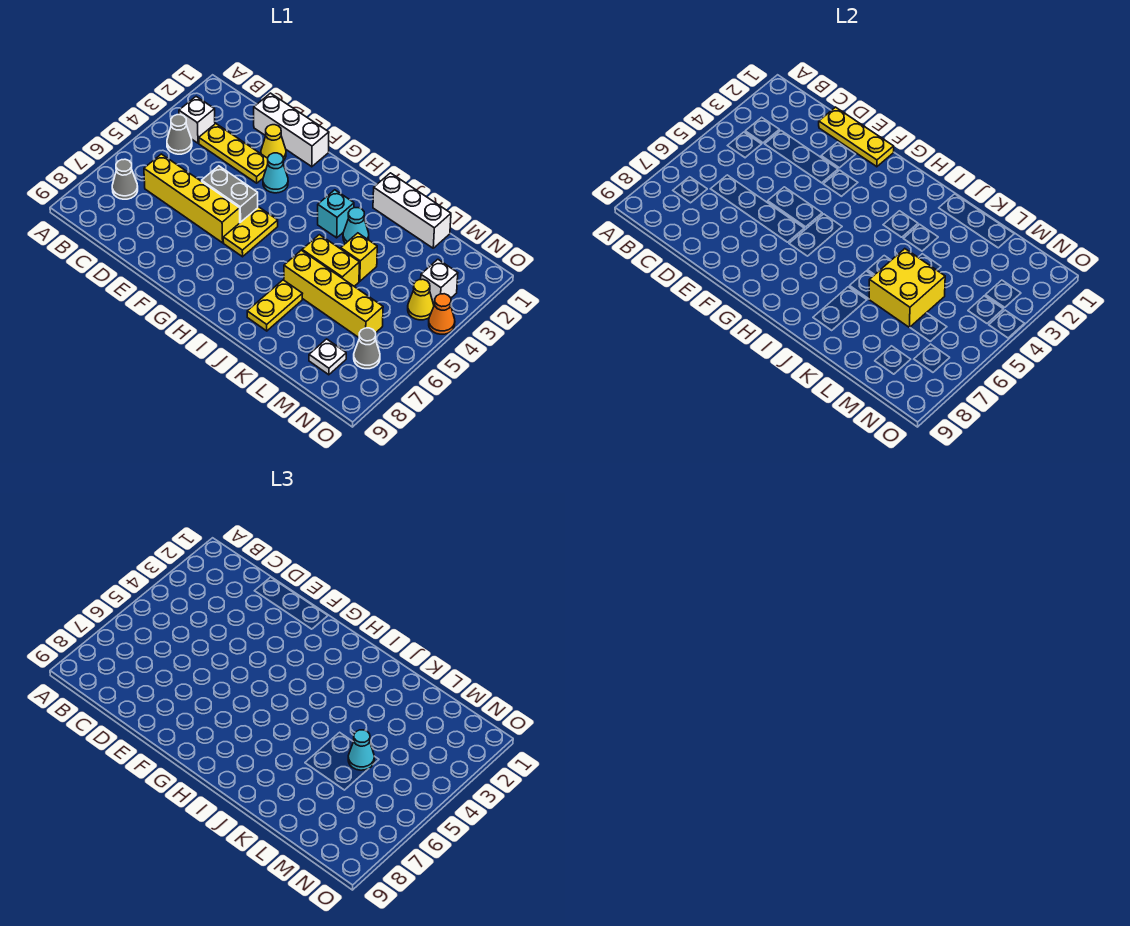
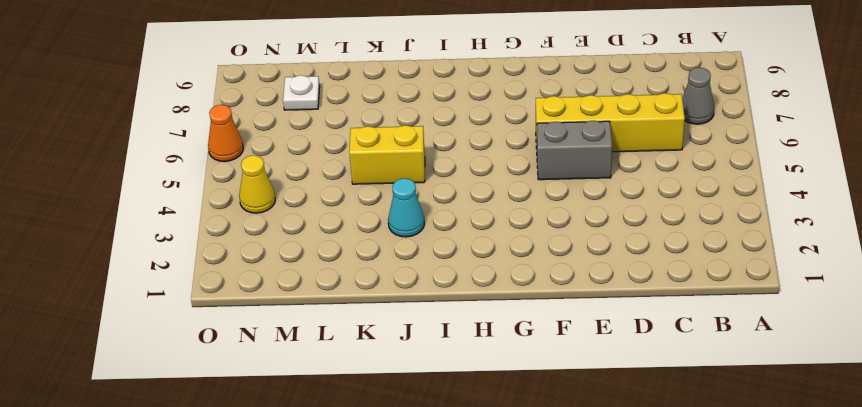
orange cone O6 level 1 -> orange cone O4 level 1
none -> white brick B3 level 1
none -> grey cone B4 level 1
none -> yellow plate C3:E3 level 1

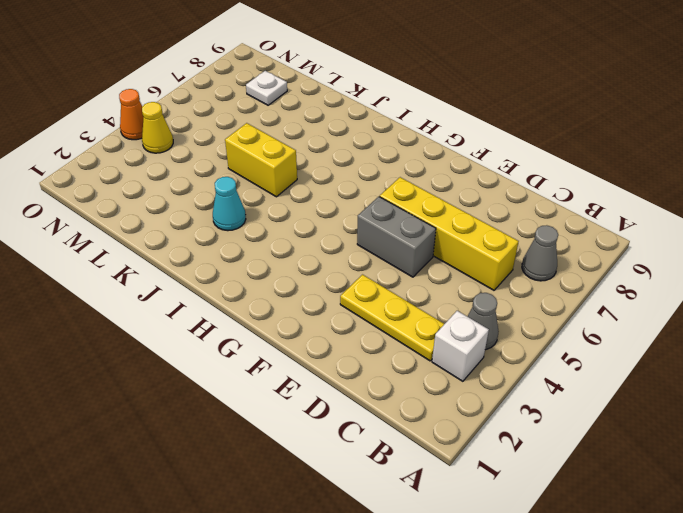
none -> white brick D1:F1 level 1
none -> yellow cone E2 level 1
none -> cyan cone F3 level 1

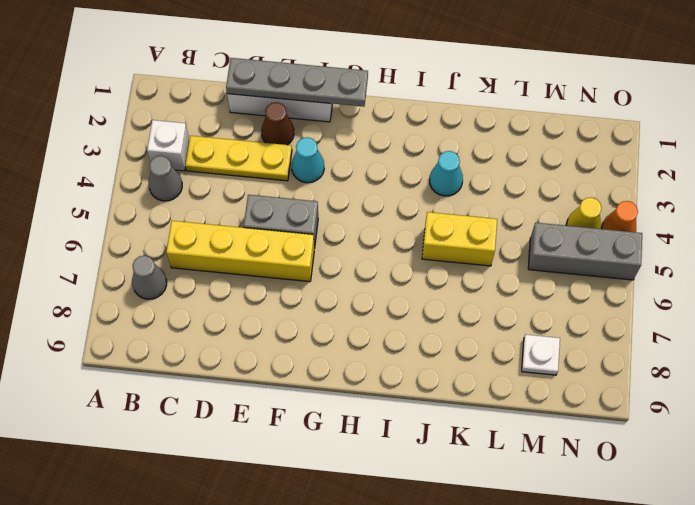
grey plate D1:G1 level 2 -> yellow plate D1:F1 level 2
brown cone E2 level 1 -> yellow cone E2 level 1
grey brick M5:O5 level 1 -> none
none -> yellow plate G5:G6 level 1
none -> cyan brick I3 level 1
none -> white brick J1:L1 level 1

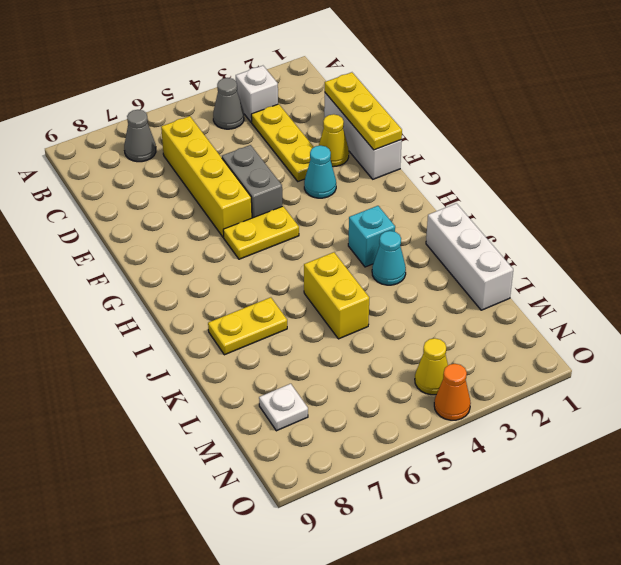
none -> yellow brick J6:M6 level 1
none -> yellow brick K4 level 1
none -> white brick N3 level 1

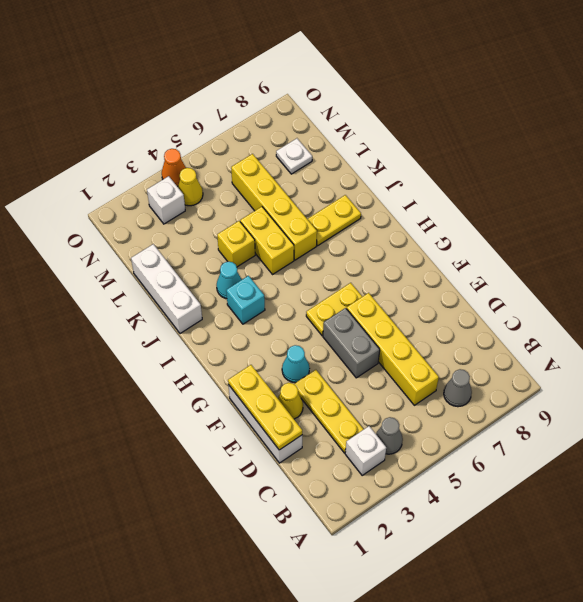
none -> grey cone N7 level 1
none -> yellow brick K5:L6 level 2
none -> cyan cone L5 level 3

